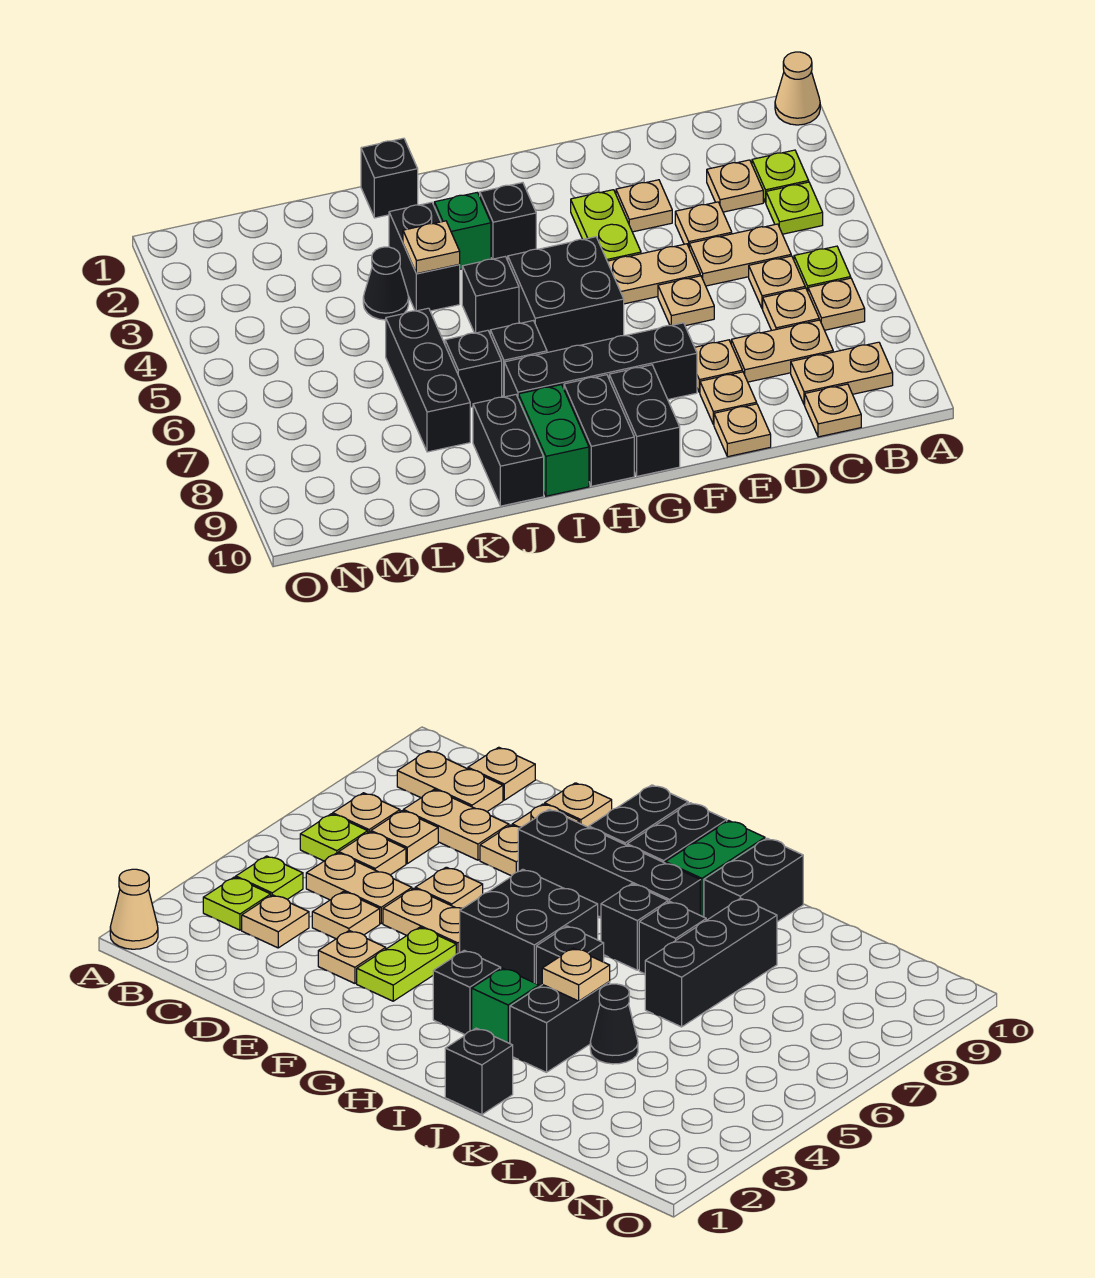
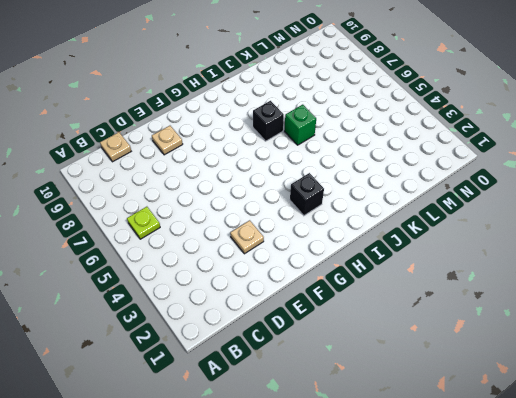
green brick J6 level 1 -> green brick I3 level 1
none -> tan cone A1 level 1
none -> lime plate B3 level 1
none -> lime plate B4 level 1
none -> tan plate B7 level 1

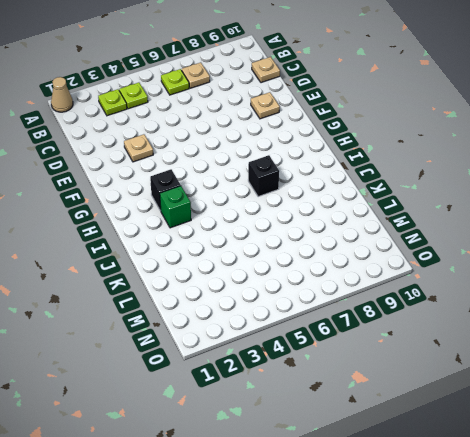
none -> tan plate B9:C9 level 1
none -> tan plate C3 level 1
none -> tan plate C5:D5 level 1
none -> tan plate C6 level 1

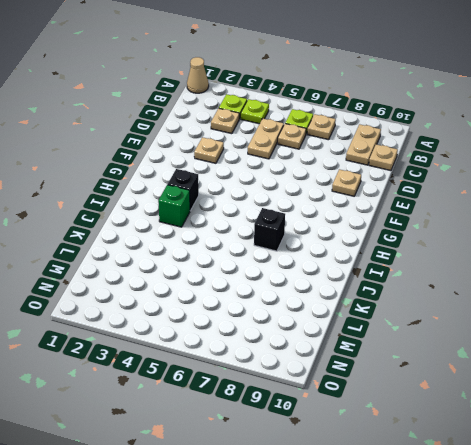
none -> tan plate C7 level 1
none -> tan plate C8:D8 level 1
none -> tan plate D4 level 1
none -> tan plate E5:F5 level 1

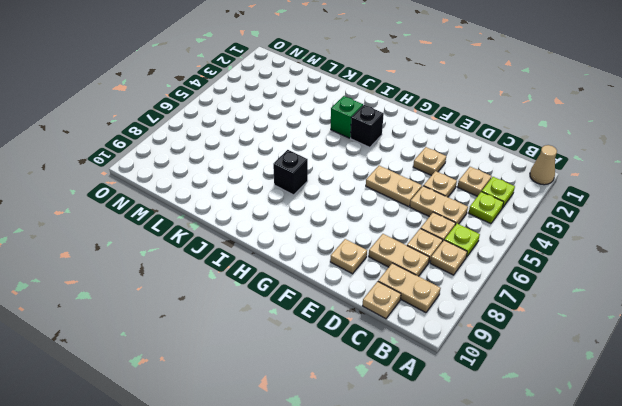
none -> tan plate E6 level 1
none -> tan plate E8 level 1
none -> tan plate E10 level 1
none -> lime plate F3:F4 level 1

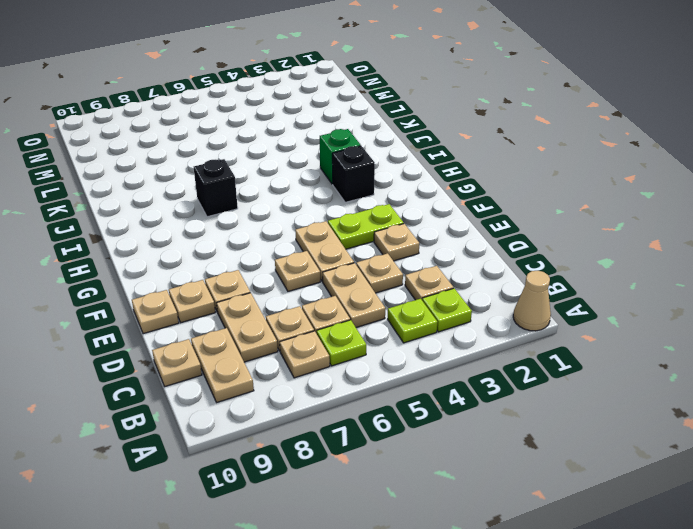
none -> black brick F8:I8 level 1
none -> black brick G5:H6 level 1
none -> black brick G9:G10 level 1
none -> black brick H9:H10 level 1

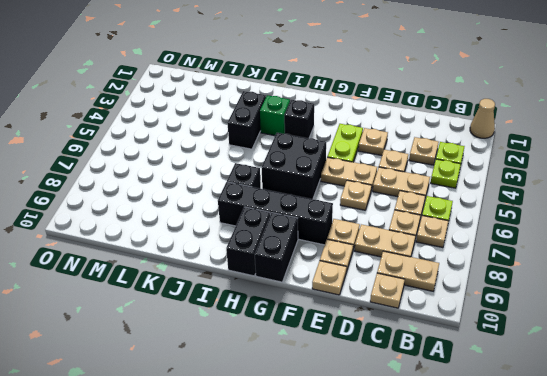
none -> black brick I5 level 1
none -> green brick I9:I10 level 1
none -> black brick J1 level 1
none -> black brick J7 level 1

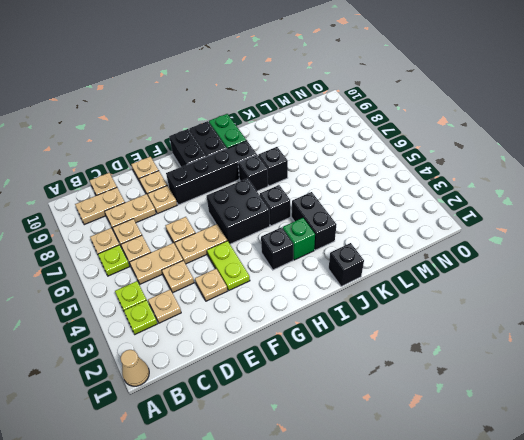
none -> black brick J9:J10 level 1
none -> black cone K4 level 1
none -> black brick K6:K8 level 1
none -> tan plate J4 level 2

